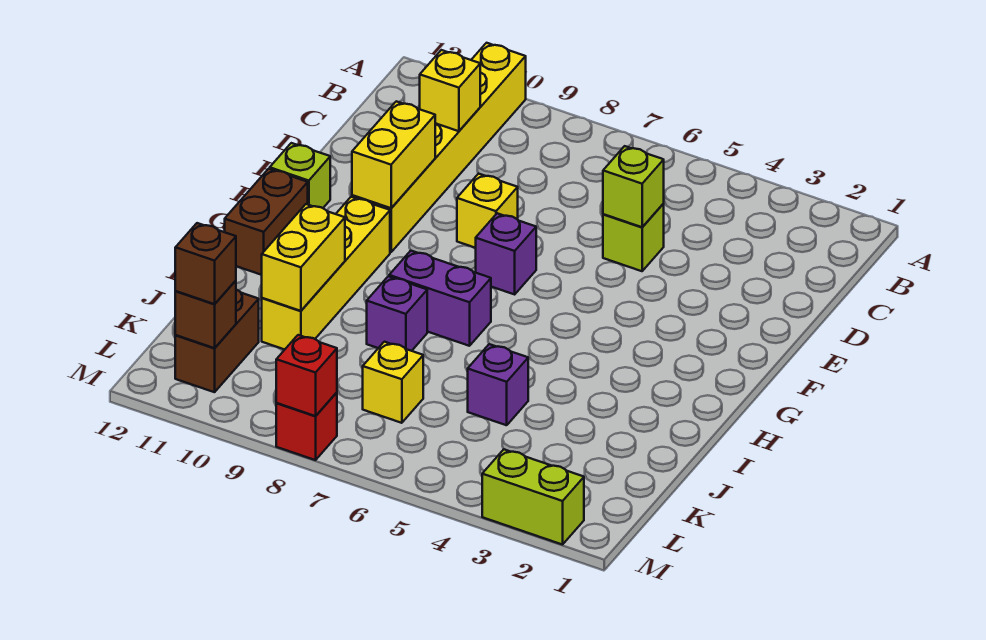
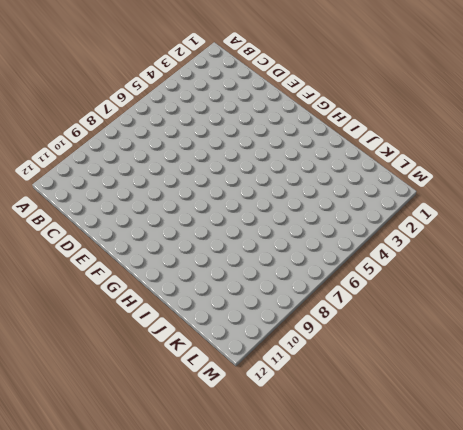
none -> yellow brick A10:F10 level 1
none -> lime brick D5 level 1
none -> yellow brick E8 level 1

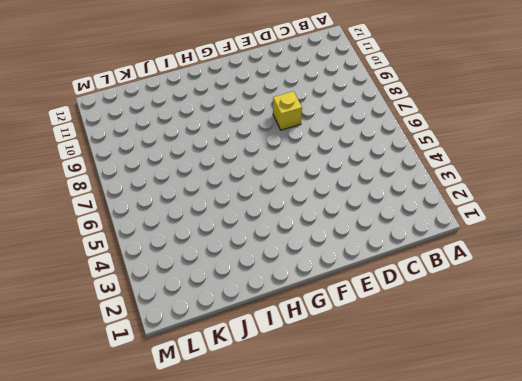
none -> yellow brick A10:F10 level 1
none -> lime brick D5 level 1
none -> purple brick F7 level 1

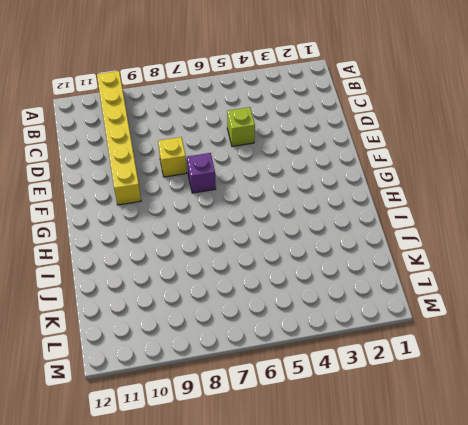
none -> lime brick F12 level 1
none -> yellow brick G10:J10 level 1
none -> brown brick G12:H12 level 1

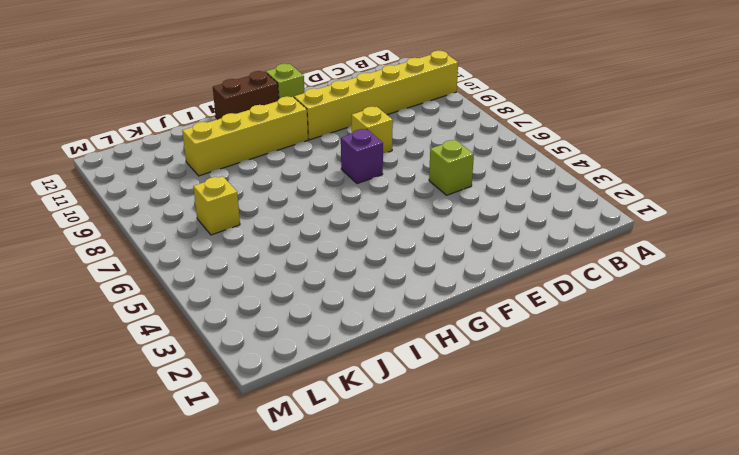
none -> purple brick H7:H8 level 1
none -> purple brick I8 level 1
none -> purple brick J5 level 1

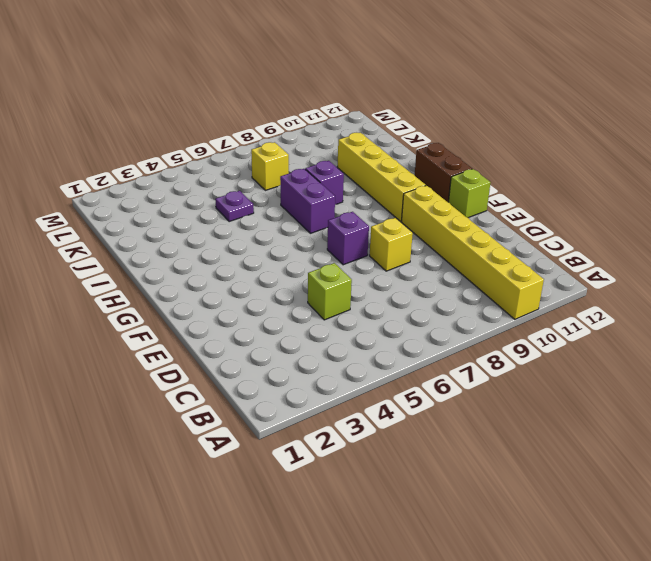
purple brick H7:I7 level 1 -> purple brick H7:H8 level 1
purple plate J5 level 1 -> purple brick J5 level 1
none -> brown brick K11:L11 level 1
none -> lime brick M2:M3 level 1
none -> red brick M8 level 1

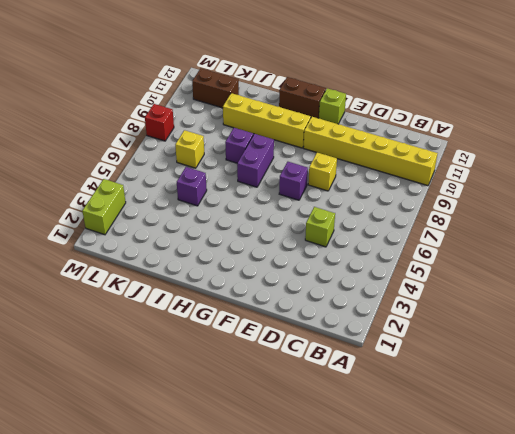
none -> yellow brick C10 level 2
none -> lime brick D5 level 2
none -> yellow brick E10:F10 level 2

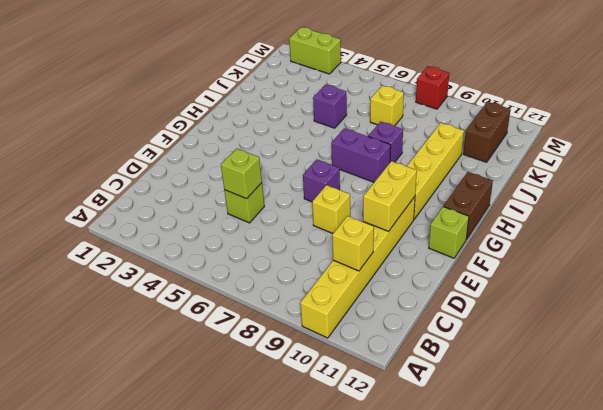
none -> yellow brick I10:J10 level 2
none -> brown brick L11 level 2
none -> red brick M8 level 2

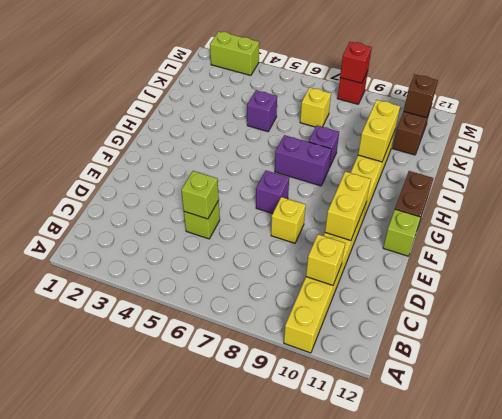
none -> brown brick L11 level 3

